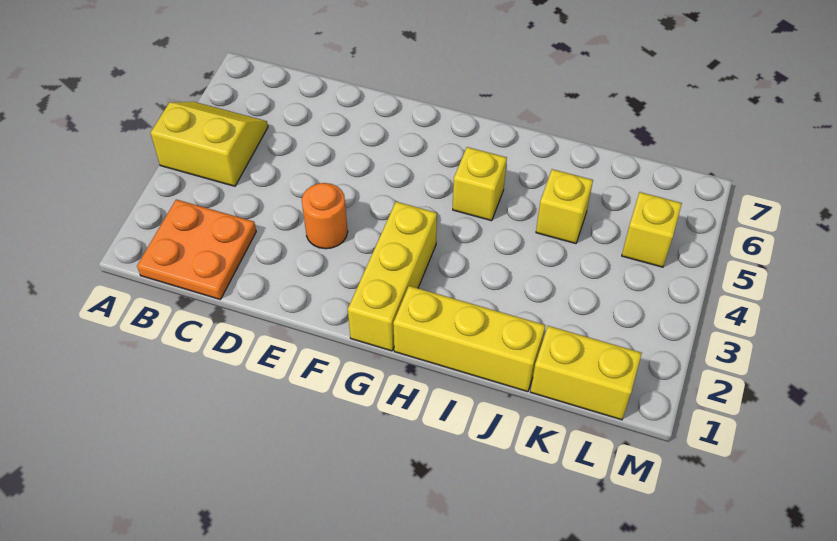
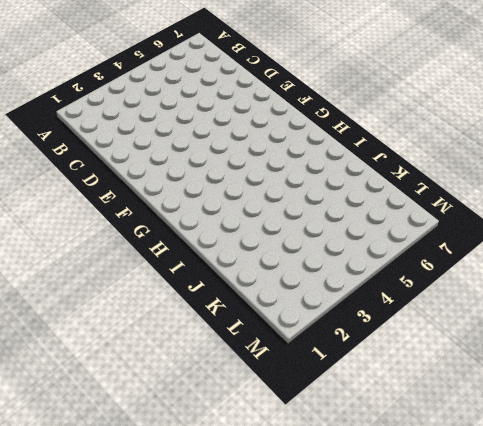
none -> yellow slope A4:B5 level 1 top 4
none -> orange plate B1:C2 level 1

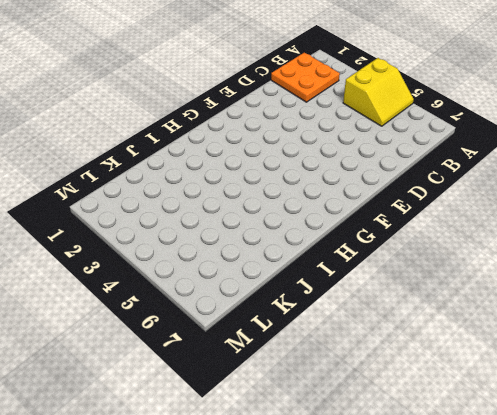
none -> orange round brick E3 level 1
none -> yellow brick G1:G3 level 1

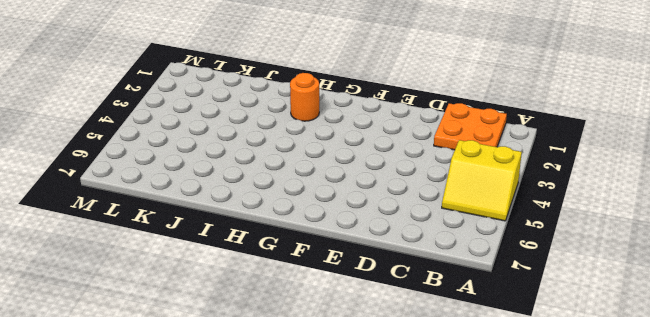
orange round brick H2 level 1 -> orange round brick E3 level 1
none -> yellow brick G1:G3 level 1
none -> yellow brick H1:J1 level 1

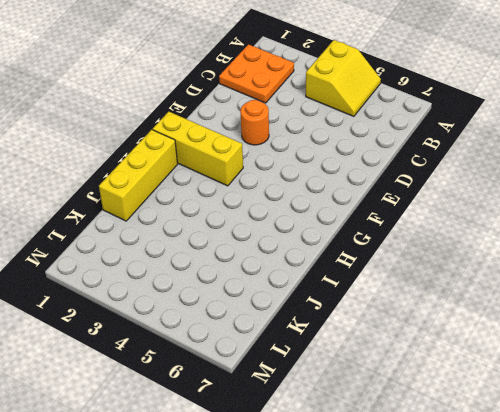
none -> yellow brick H5 level 1
none -> yellow brick J5 level 1

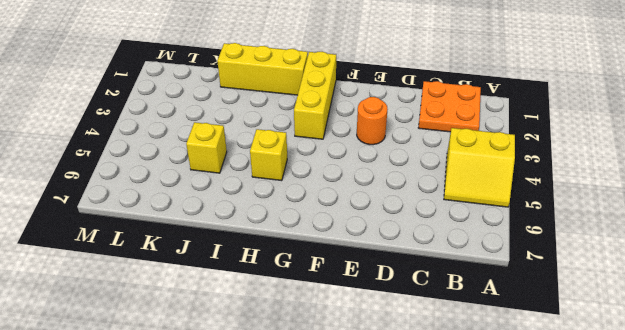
none -> yellow brick K1:L1 level 1
none -> yellow brick L5 level 1

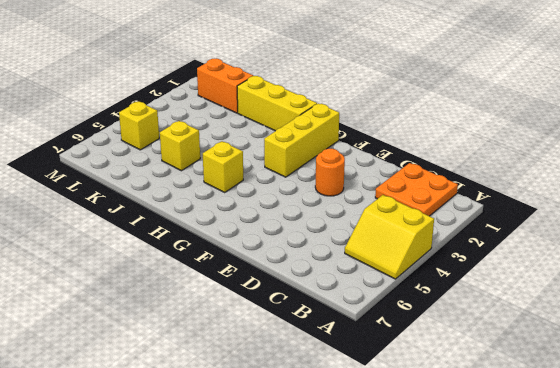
orange brick K1:L1 level 1 -> yellow brick K1:L1 level 1

